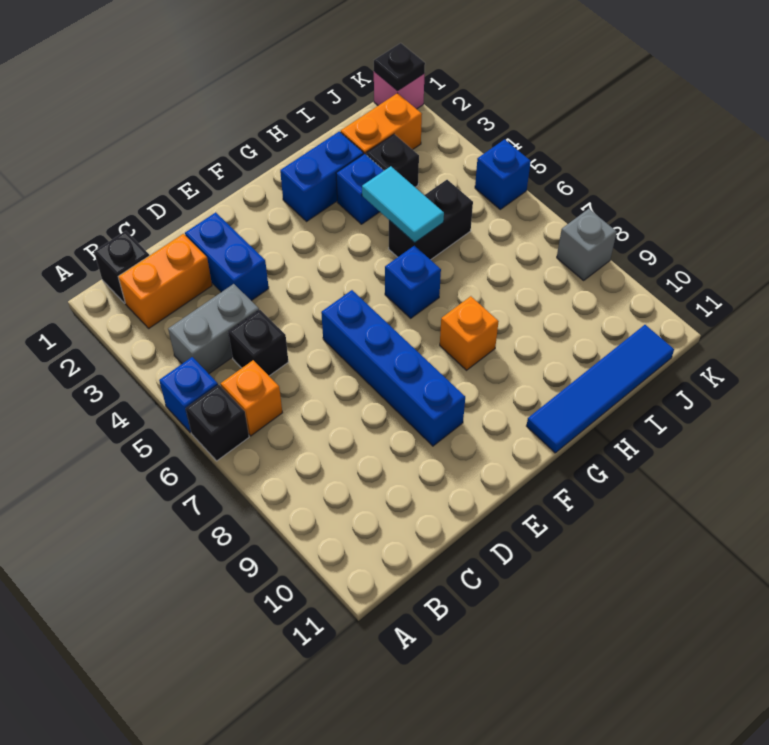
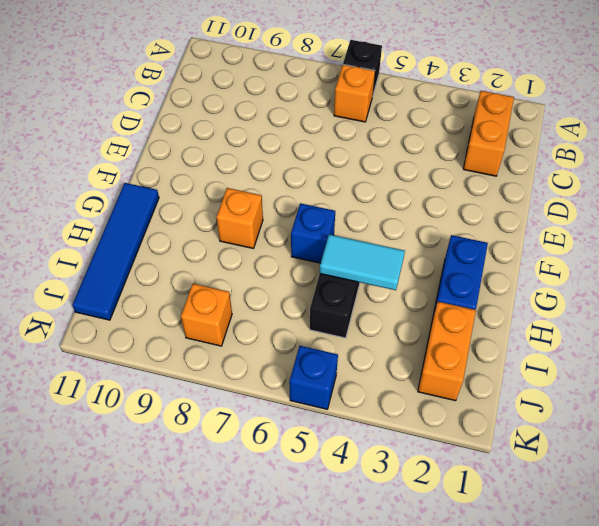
orange brick J8 level 1 -> none
none -> blue brick A5 level 1
none -> black brick B1 level 1
none -> grey brick B4:C4 level 1

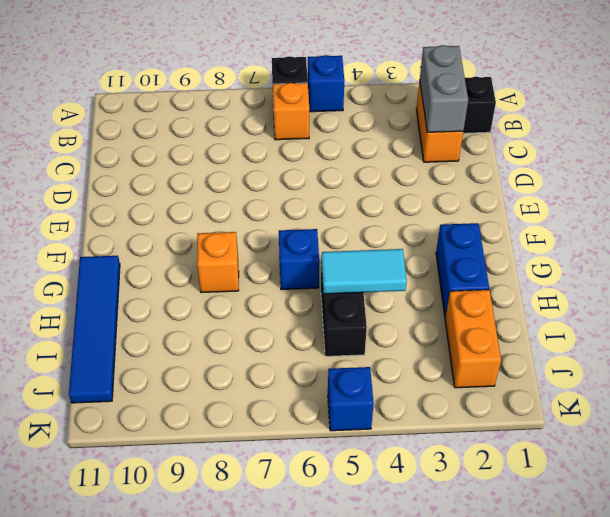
grey brick B2:C2 level 2 -> grey brick B4:C4 level 1
none -> black brick C5 level 1
none -> blue brick D2:D3 level 1
none -> blue brick E6:E9 level 1

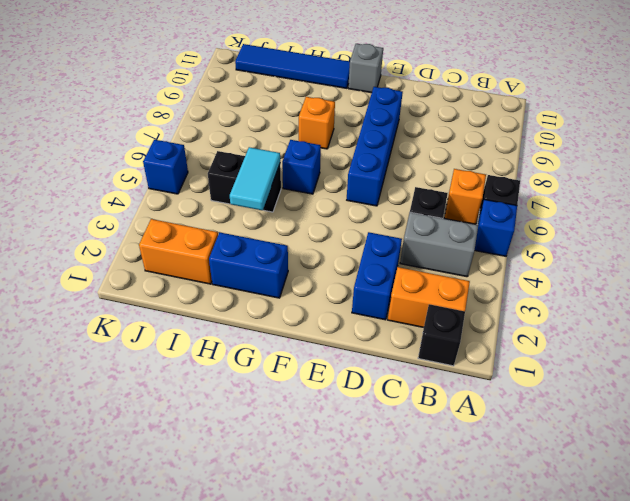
grey brick F11 level 1 -> grey brick K8 level 1
none -> blue brick H3 level 1
none -> black brick I3 level 1
none -> pink brick K1 level 1

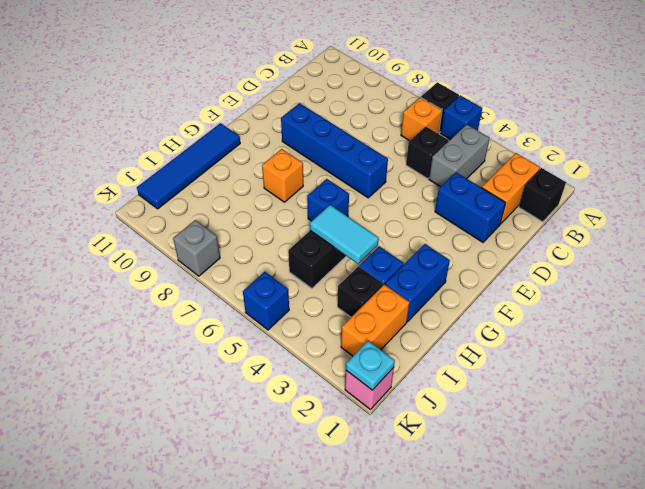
cyan plate K1 level 2 -> black plate K1 level 2

